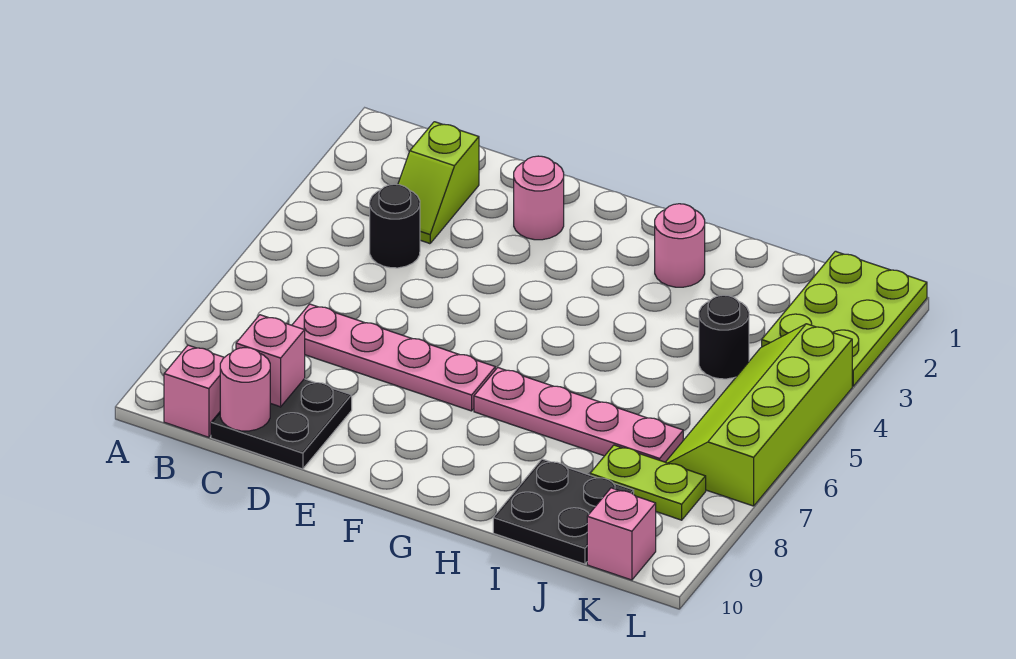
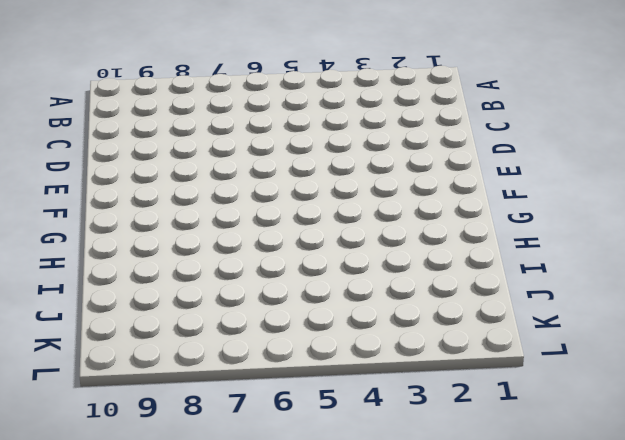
none -> pink brick B10 level 1
none -> lime slope C2:C3 level 1 top 2
none -> black round brick C4 level 1

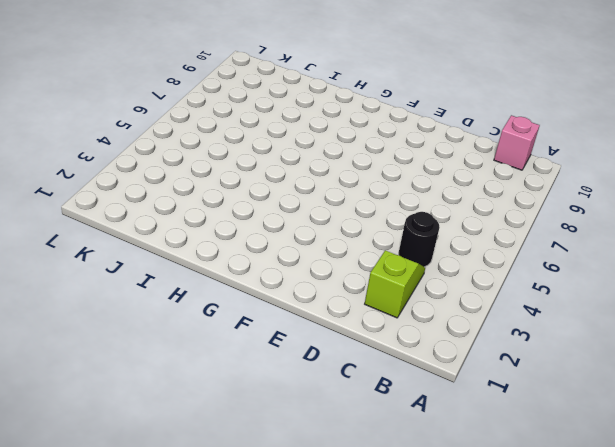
none -> pink plate C7:F7 level 1
none -> black plate C9:D10 level 1
none -> pink round brick E2 level 1

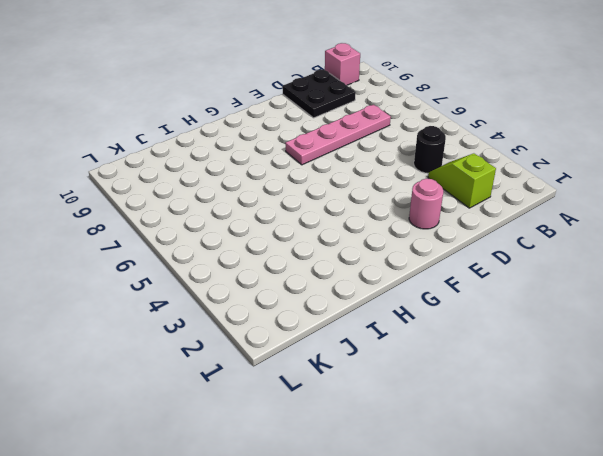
none -> pink plate G7:J7 level 1
none -> pink round brick H2 level 1
none -> black plate I9:J10 level 1

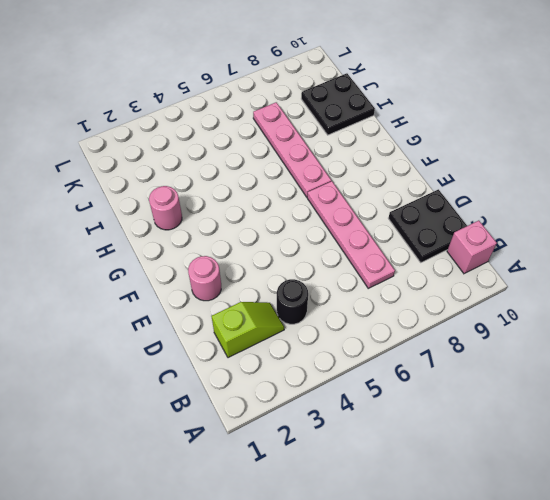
none -> black round brick J4 level 1
none -> lime plate J8:K8 level 1
none -> lime plate K1:L3 level 1

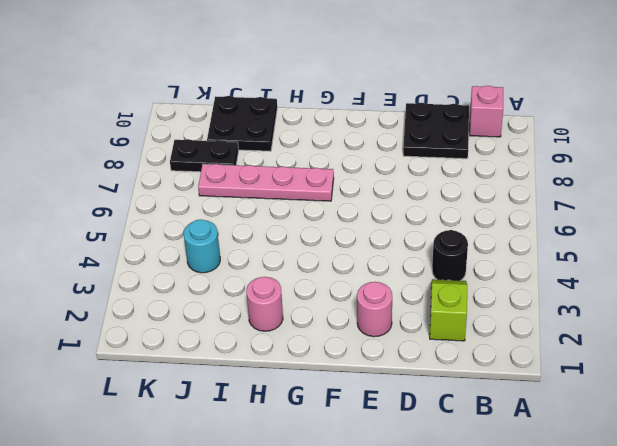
cyan round brick J4 level 1 -> black round brick J4 level 1
black plate J8:K8 level 1 -> lime plate J8:K8 level 1
none -> pink plate C7:F7 level 1
none -> lime plate K1:L3 level 1
none -> lime slope K4:L7 level 1 top L

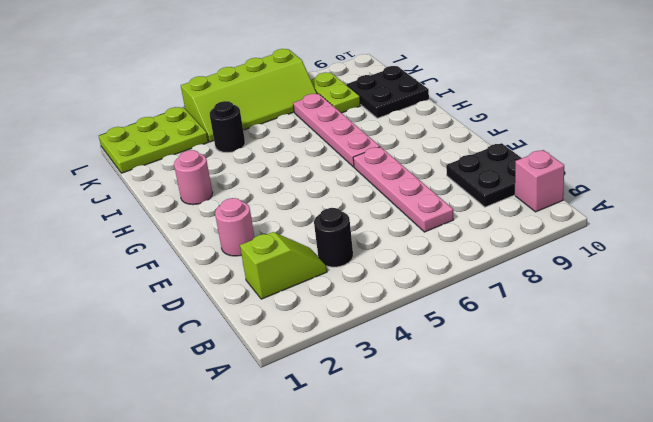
none -> pink brick K10 level 1
none -> pink brick C9 level 2
none -> pink round brick C10 level 2

